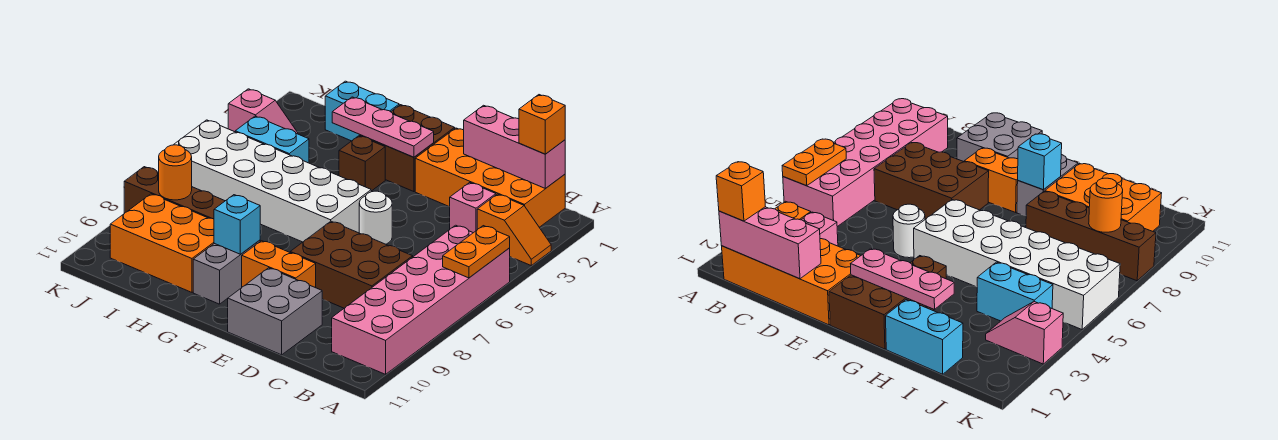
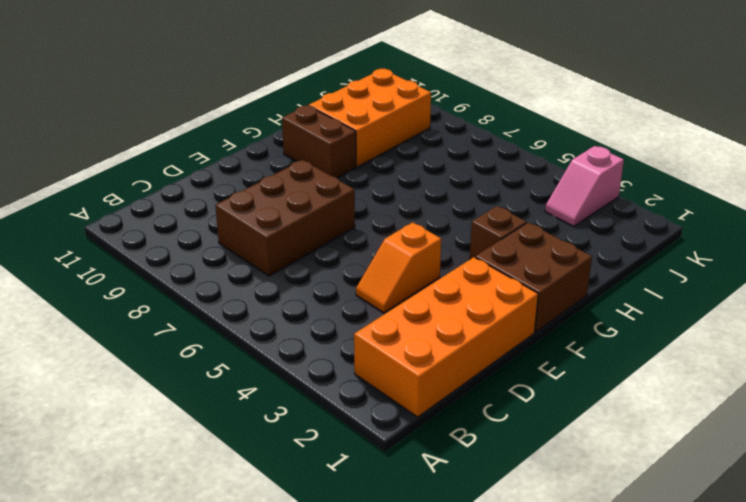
orange slope D4:E4 level 1 top E -> orange slope A3:B3 level 1 top B
brown brick G9:G10 level 1 -> grey brick G9:G10 level 1
none -> pink brick A5:B10 level 1
none -> pink brick C3 level 1
none -> grey brick D10:E11 level 1

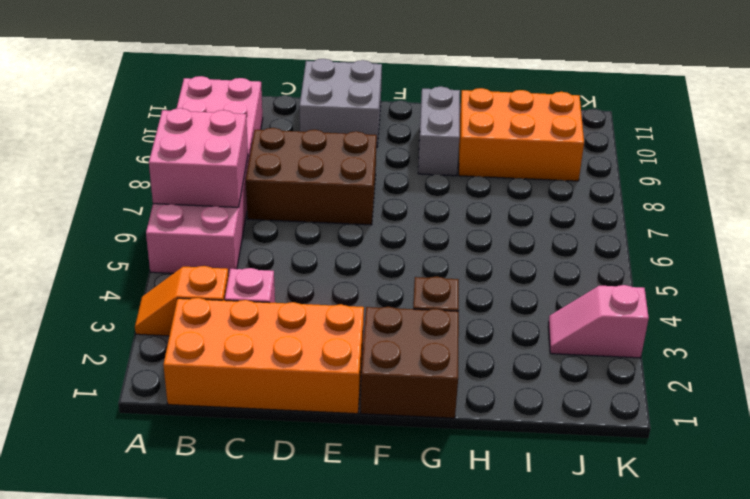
pink brick A6:B7 level 2 -> orange plate A5:A6 level 2
none -> white round brick E5 level 1
none -> orange brick E9:F9 level 1
none -> white brick F5:K6 level 1

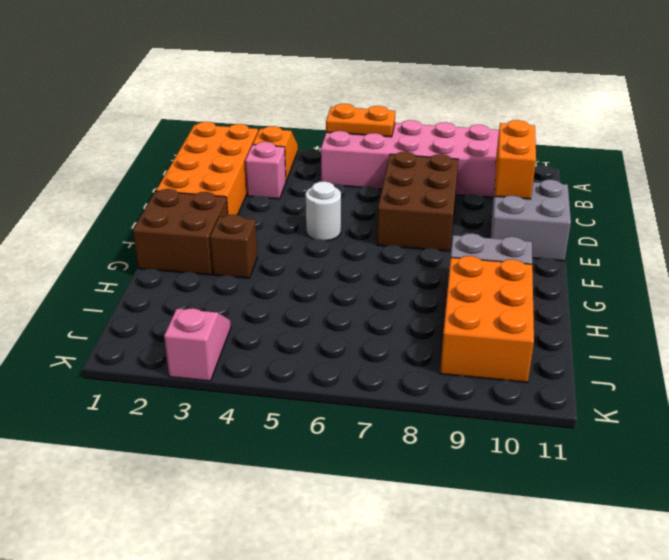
orange brick C10:D10 level 2 -> orange brick E9:F9 level 1
none -> white brick F5:K6 level 1
none -> cyan brick H1:I1 level 1
none -> brown brick H8:K8 level 1

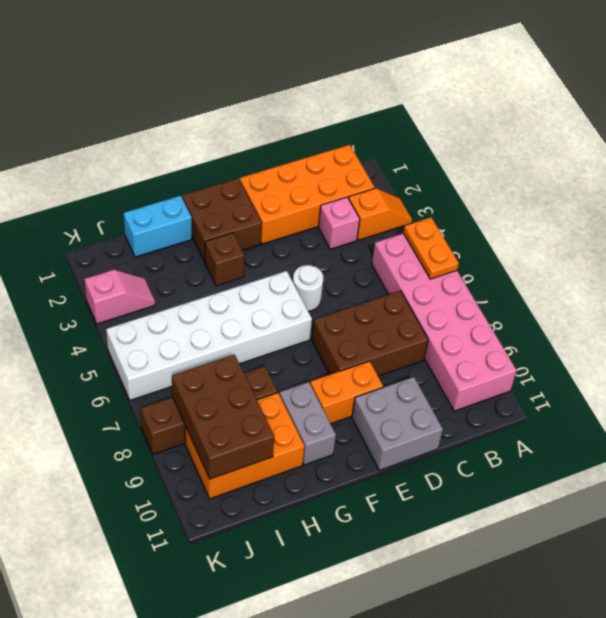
brown brick I8:J10 level 2 -> orange round brick J8 level 2
none -> cyan brick I4:J4 level 1
none -> pink brick B1:D1 level 2
none -> pink plate F2:H2 level 2

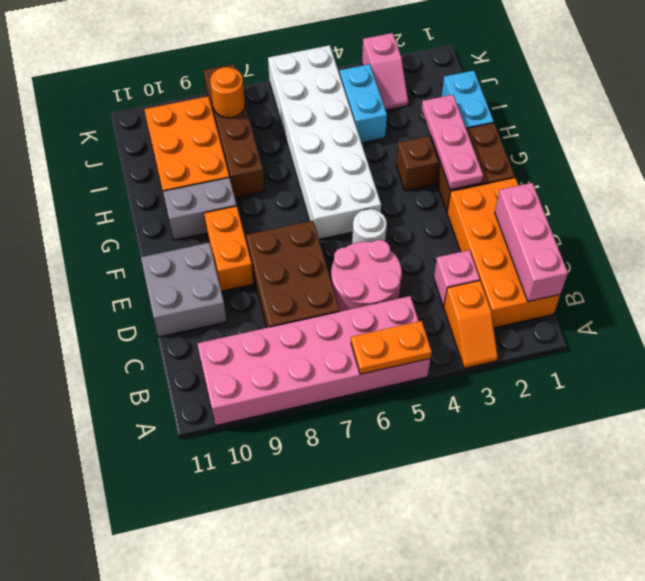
pink round brick C5:D6 level 1 -> none
none -> cyan brick G9 level 2
none -> orange brick B1 level 3

